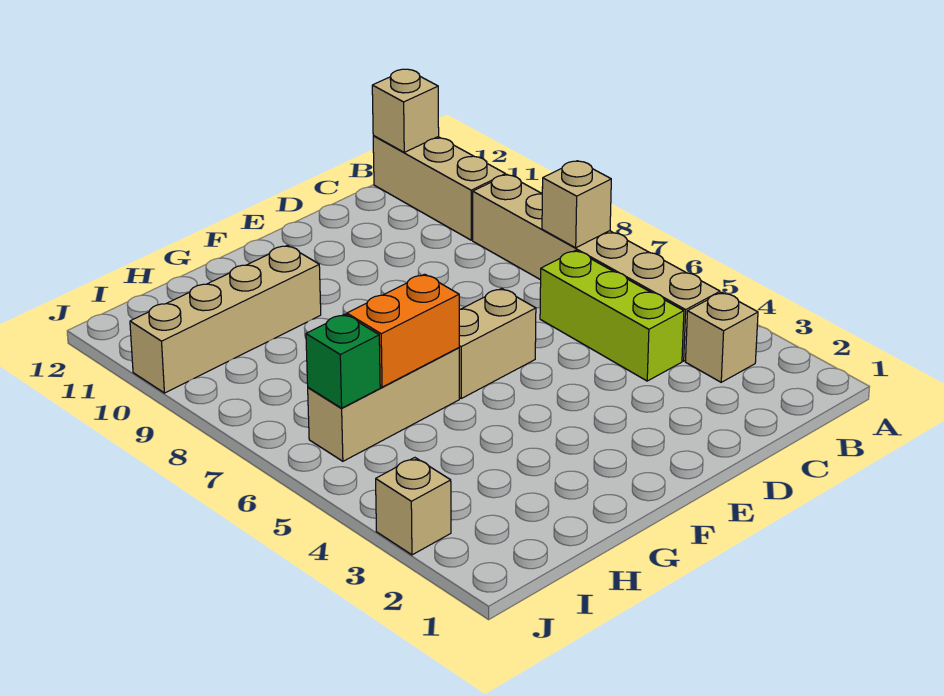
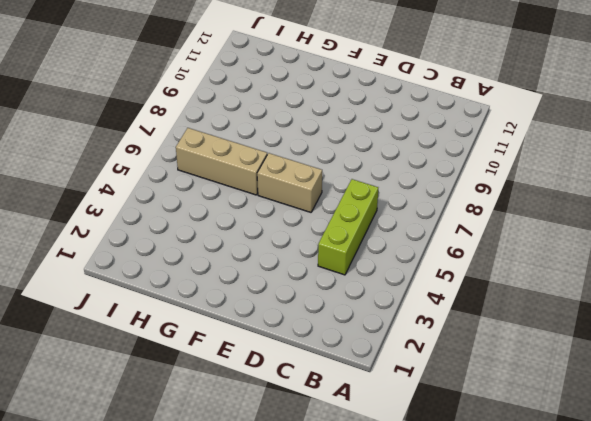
none -> tan brick B3 level 1
none -> tan brick B4:B9 level 1
none -> tan brick B10:B12 level 1

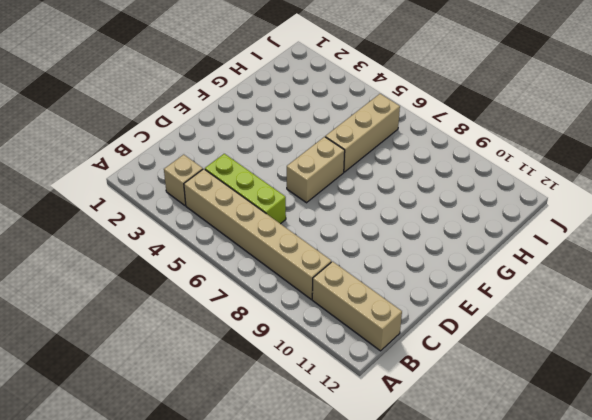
none -> tan brick G10:J10 level 1
none -> tan brick J3 level 1
none -> tan brick B7 level 2

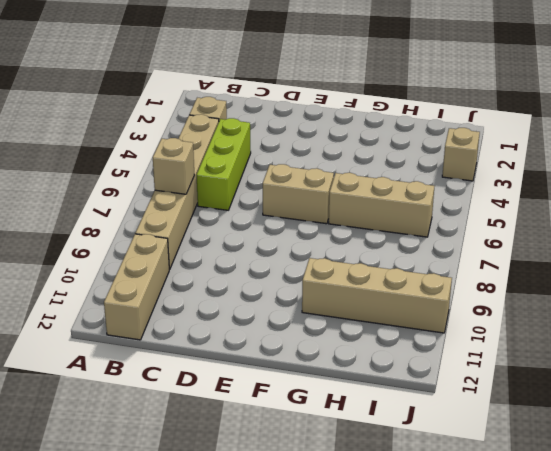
none -> tan brick B12 level 2
none -> orange brick G6:H6 level 2
none -> green brick I6 level 2

